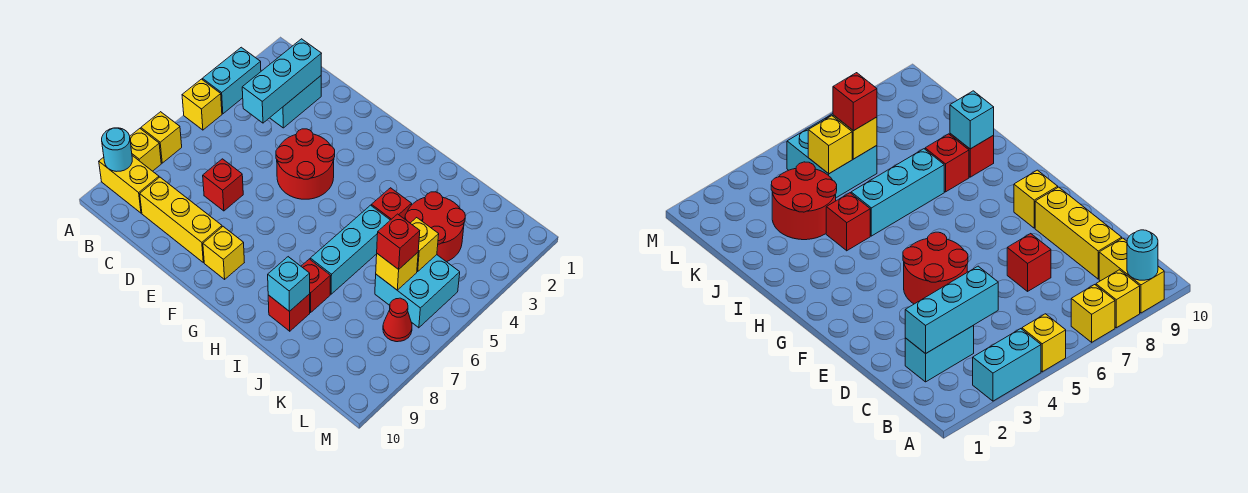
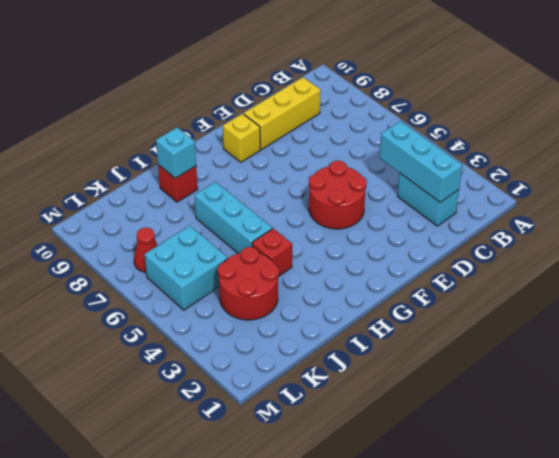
none -> cyan brick A3:A4 level 1
none -> yellow brick A5 level 1
none -> yellow brick A7 level 1

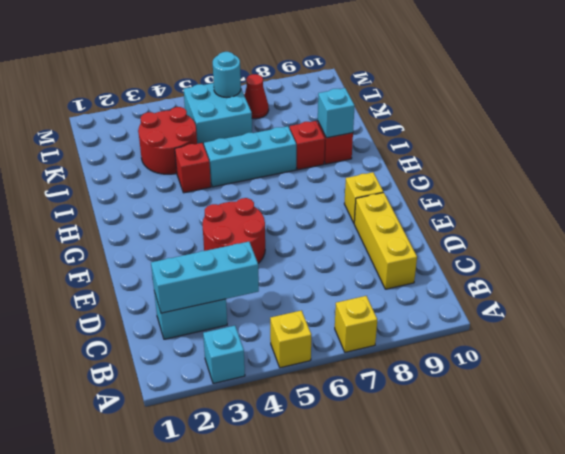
cyan brick A3 level 1 -> cyan brick A3:A4 level 1
cyan round brick L6 level 2 -> cyan round brick A9 level 2
none -> yellow brick A8 level 1
none -> yellow brick A9:B9 level 1
none -> red brick D7 level 1

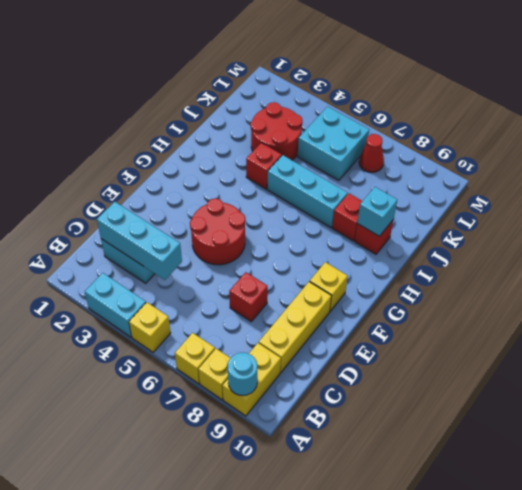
none -> yellow brick K5 level 2
none -> yellow brick K6 level 2
none -> red brick K6 level 3

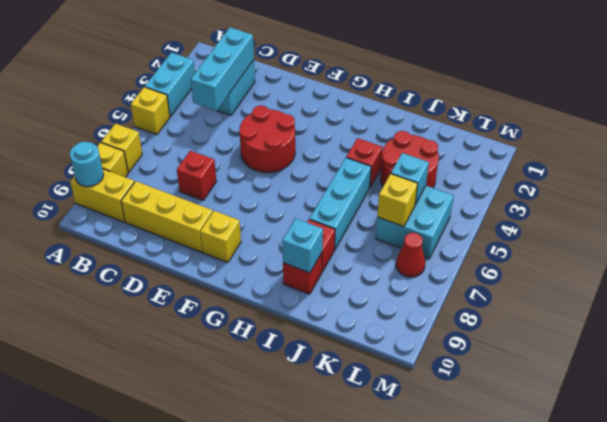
cyan brick K5 level 2 -> yellow brick K5 level 2
none -> red brick K6 level 3

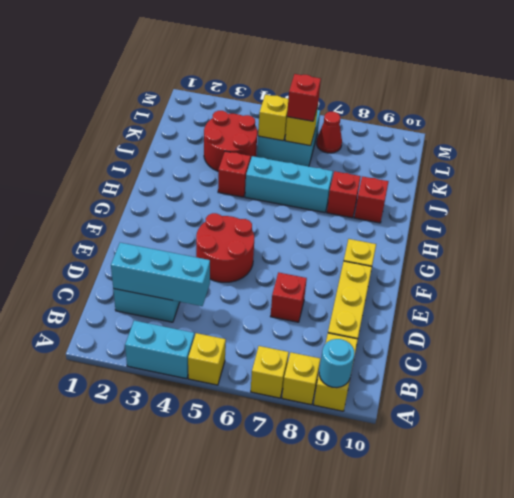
none -> cyan brick I9 level 2

